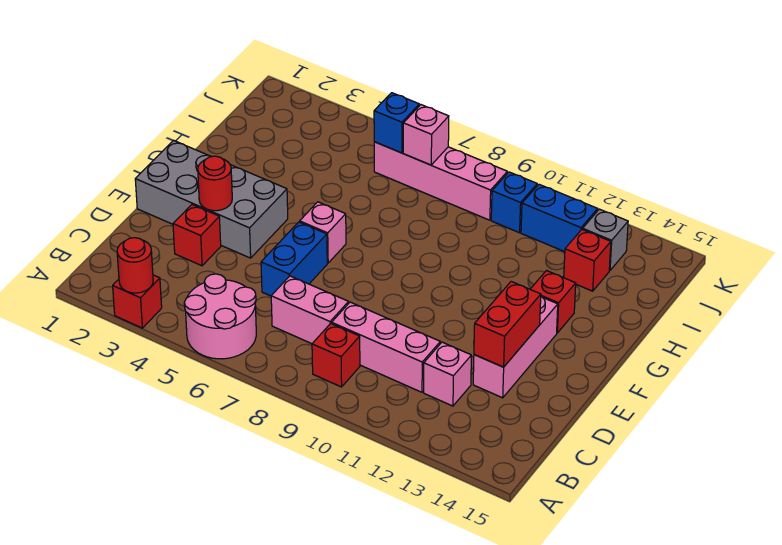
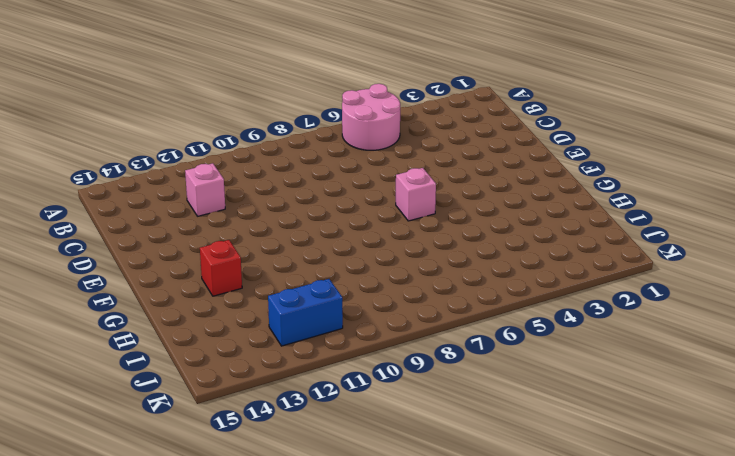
none -> red brick A3 level 1
none -> red brick B9 level 1
none -> pink brick C7:C8 level 1

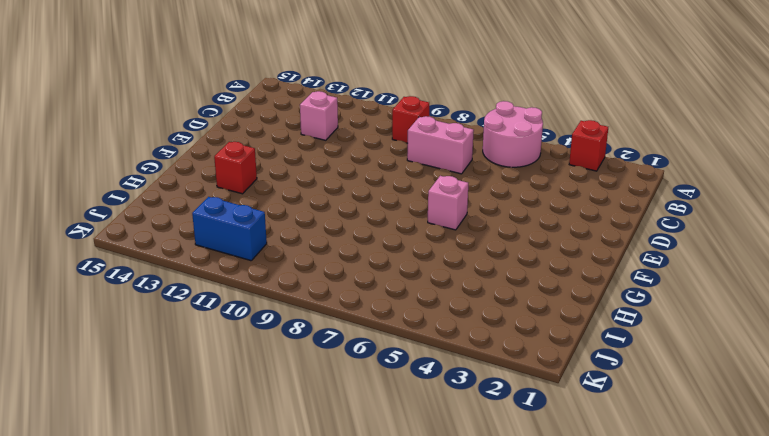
none -> pink brick C9:C11 level 1
none -> red brick D3 level 1
none -> blue brick D6:E6 level 1

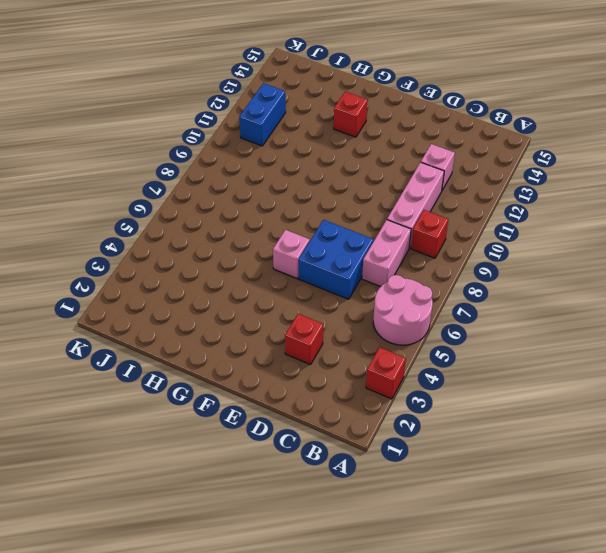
blue brick D6:E7 level 1 -> blue brick D6:E6 level 1
none -> pink brick D13:F13 level 1
none -> grey brick E1:F4 level 1
none -> red brick I13 level 1

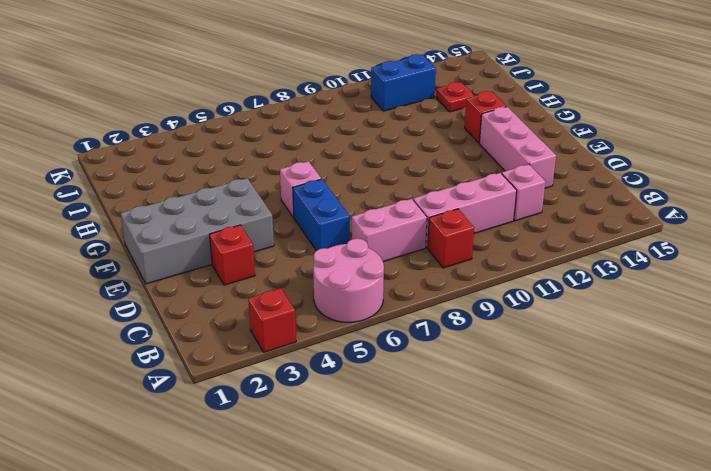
red plate I13 level 1 -> red brick I13 level 1
none -> pink brick J6:J9 level 1
none -> blue brick J10 level 1
none -> grey brick J13 level 1

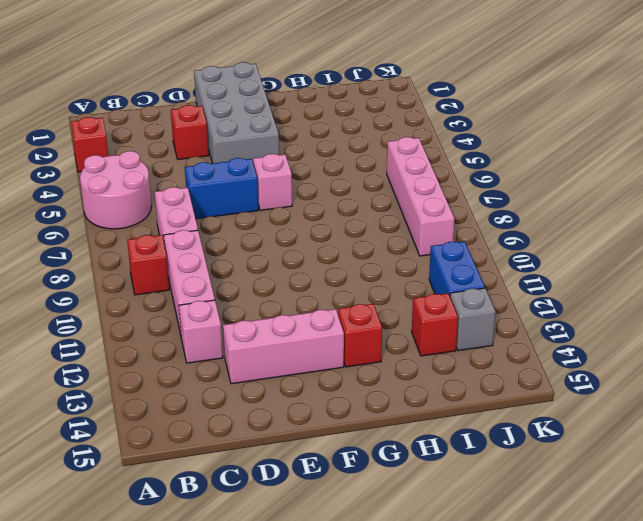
none -> blue brick J10 level 1
none -> red round brick A3 level 2
none -> red brick D13:E13 level 2

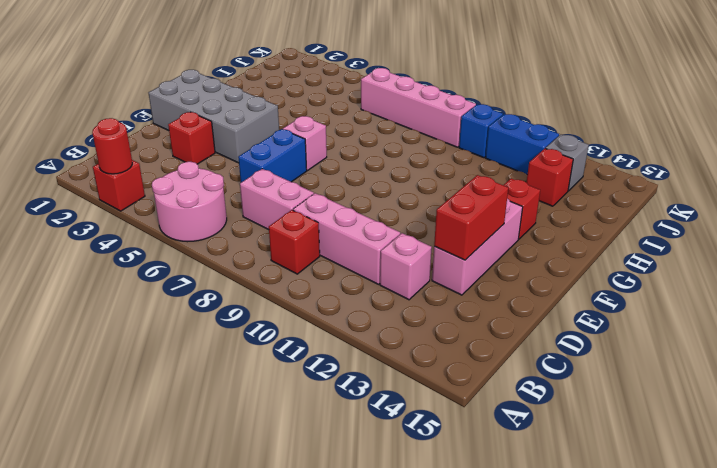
none -> red round brick E3 level 2
none -> blue brick J6 level 2
none -> pink brick J7 level 2

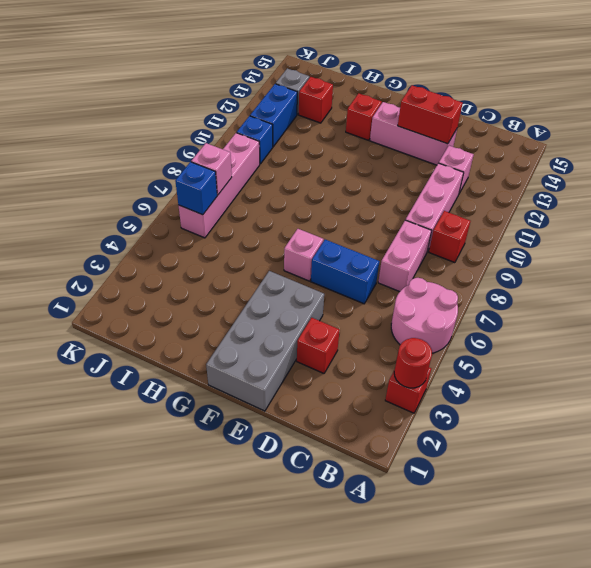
none -> red round brick E3 level 2

